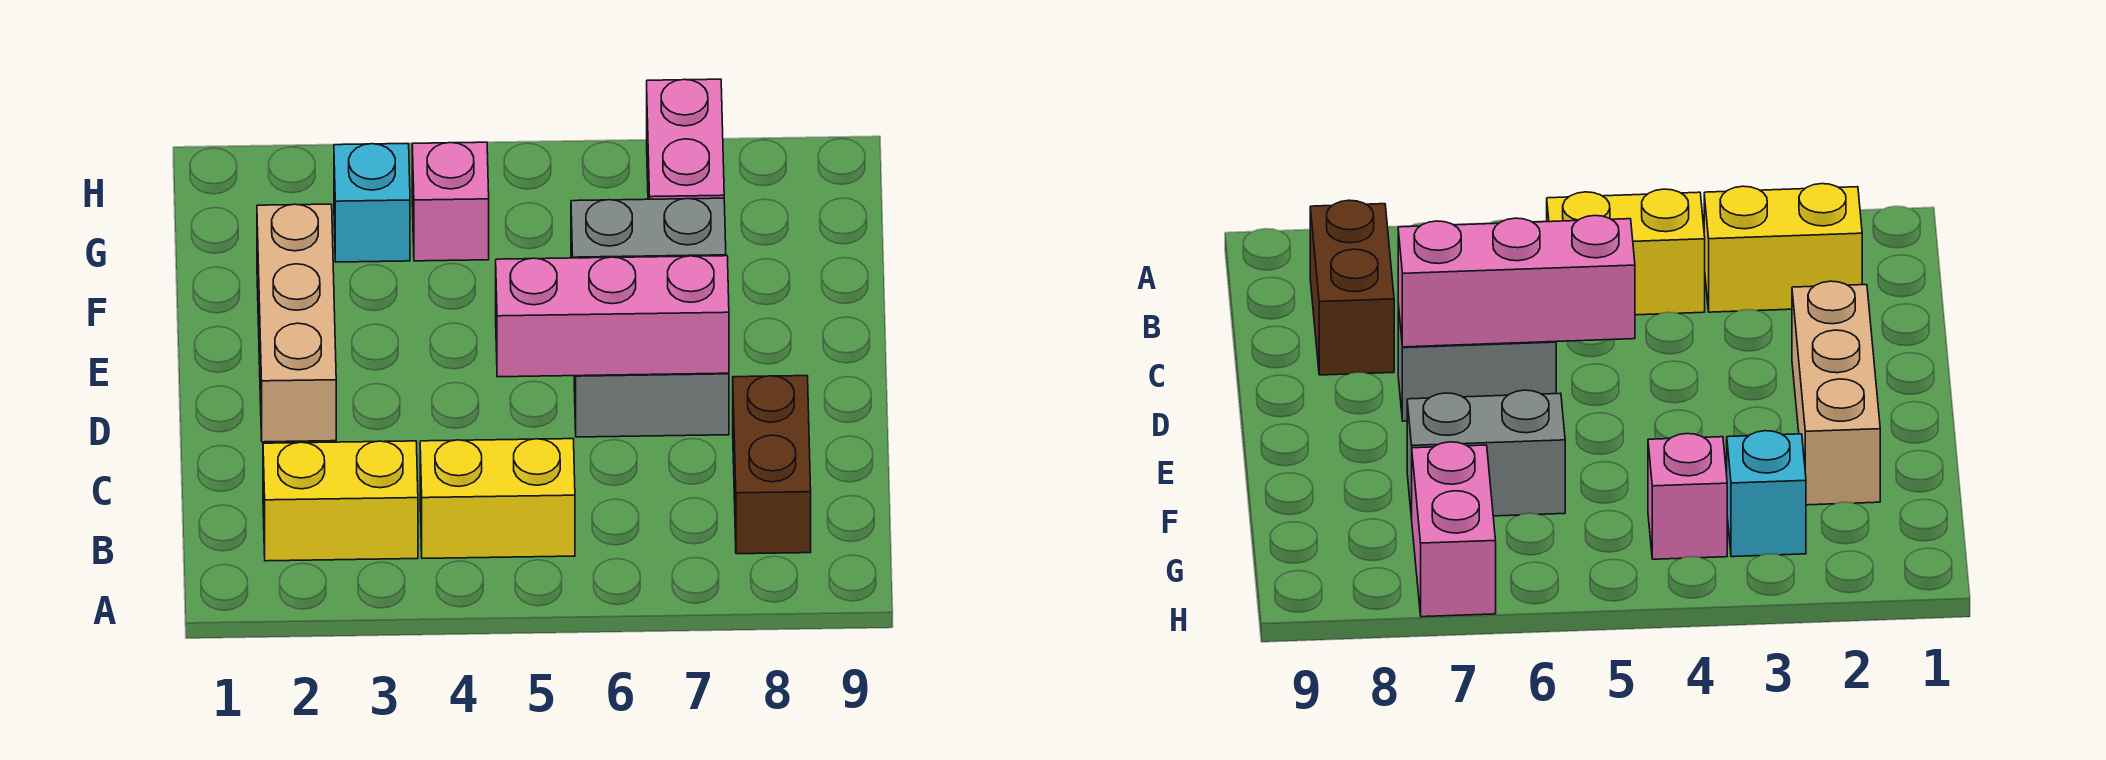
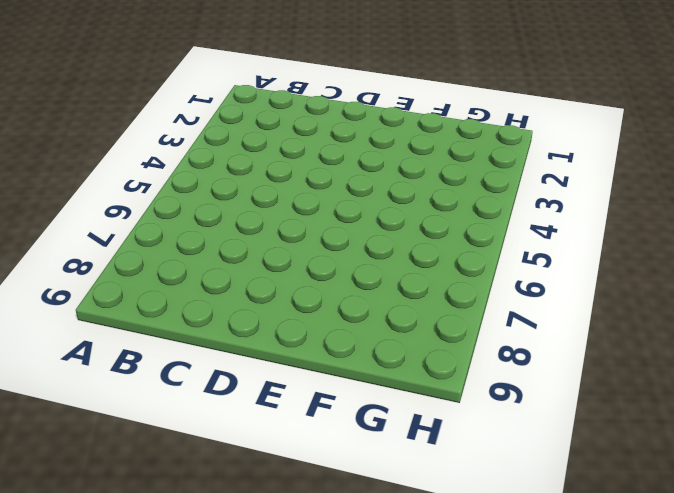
none -> yellow brick B2:B3 level 1
none -> yellow brick B4:B5 level 1

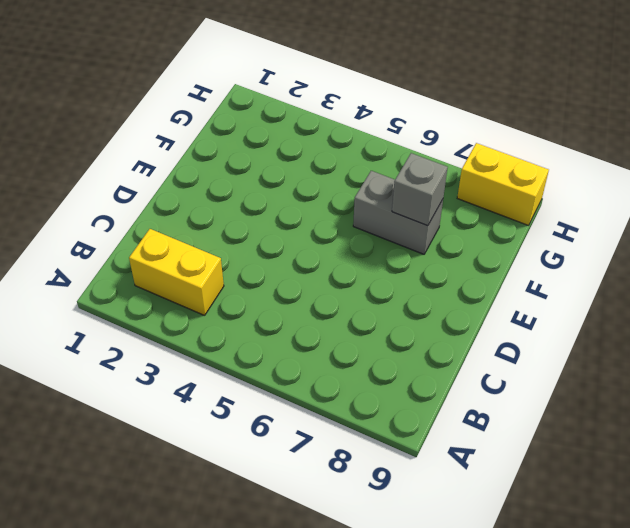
grey brick F7 level 2 -> none
yellow brick H8:H9 level 1 -> yellow brick B4:B5 level 1
none -> brown brick B8:C8 level 1
none -> tan brick D2:F2 level 1

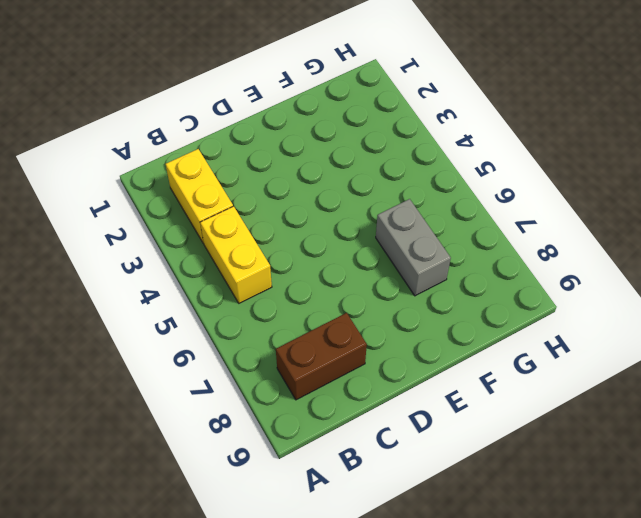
none -> tan brick D2:F2 level 1
none -> grey brick D6:D7 level 1

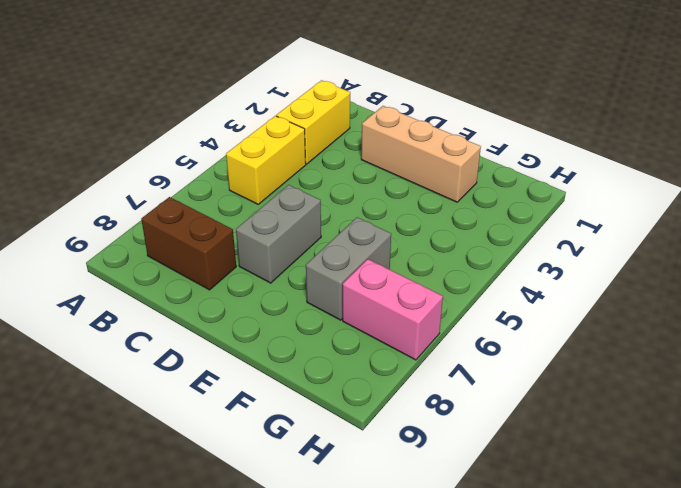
none -> cyan brick G3 level 1
none -> pink brick G4 level 1

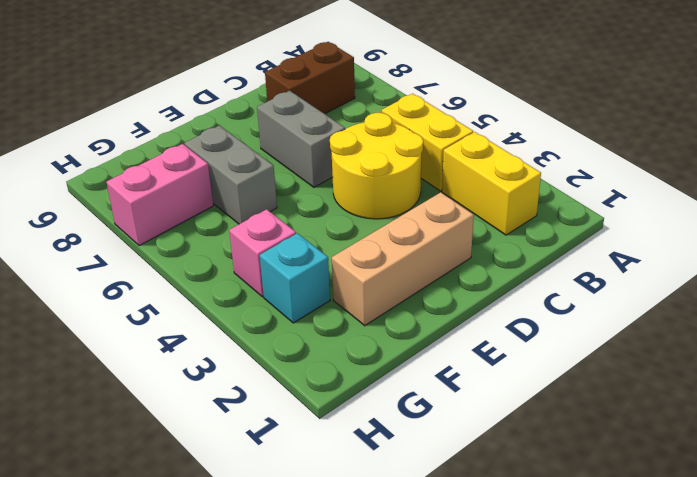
yellow round brick C4:D5 level 1 -> none
none -> pink brick D5:D7 level 2

